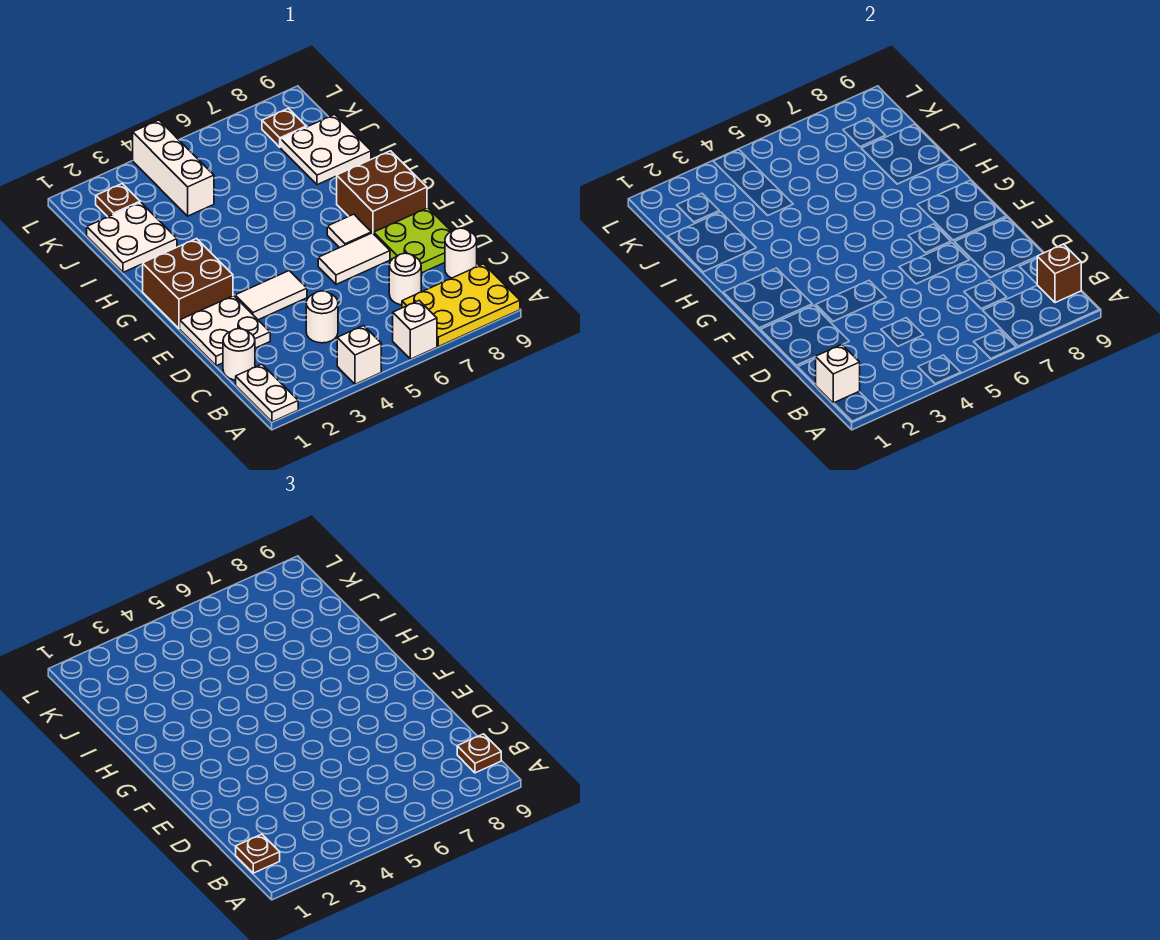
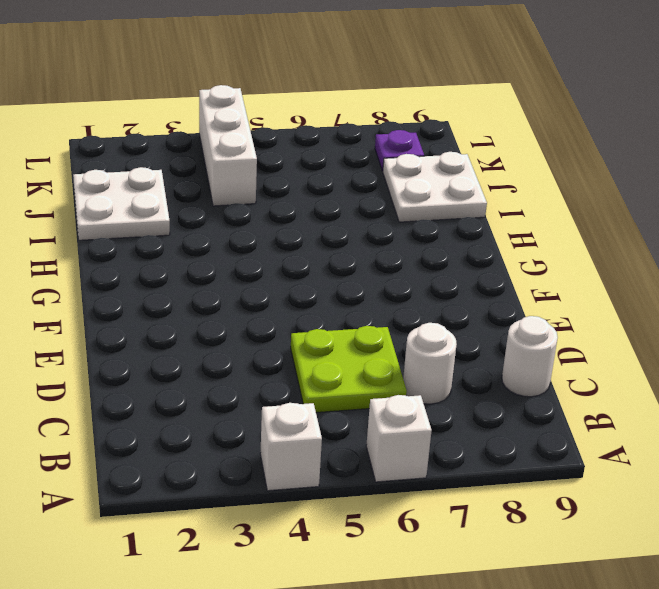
lime plate C5:D6 level 1 -> lime plate D8:E9 level 1
purple plate K8 level 1 -> brown plate K8 level 1
none -> white plate A1:B1 level 1
none -> yellow plate A7:B9 level 1
none -> white round brick C1 level 1

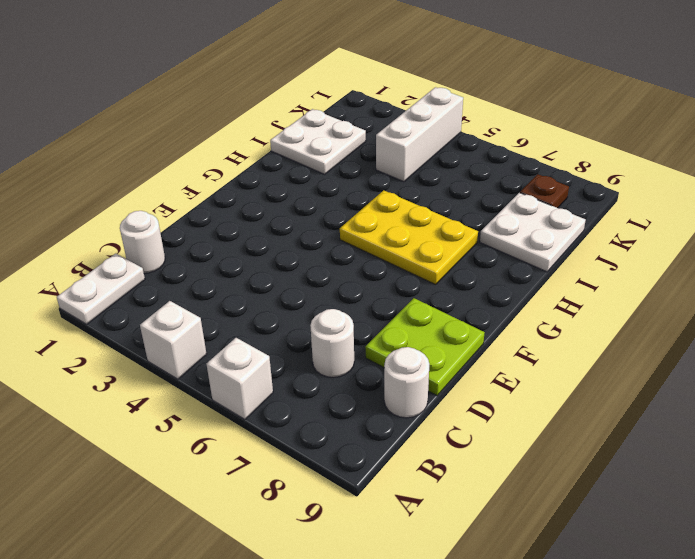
yellow plate G5:H7 level 1 -> yellow plate A7:B9 level 1
none -> white round brick C4 level 1
none -> white plate D1:E2 level 1
none -> white tile E3:E4 level 1

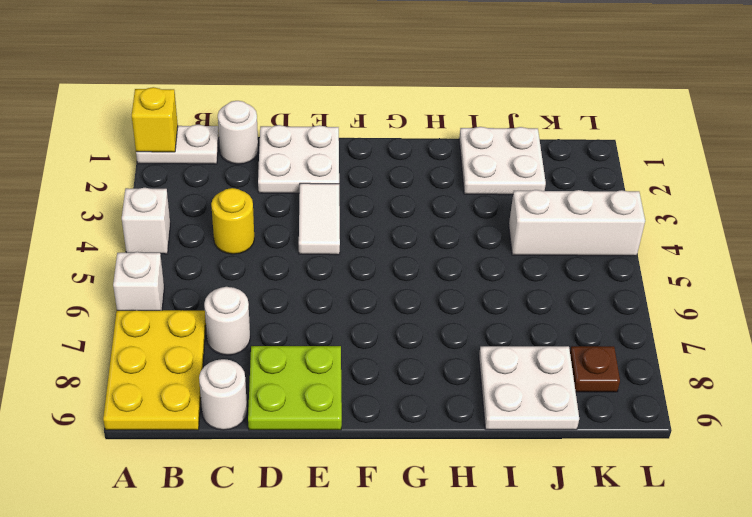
yellow brick A1 level 2 -> none
yellow round brick C4 level 1 -> white round brick C4 level 1
none -> white tile E6:E7 level 1
none -> brown brick F1:G2 level 1
none -> white tile F7 level 1

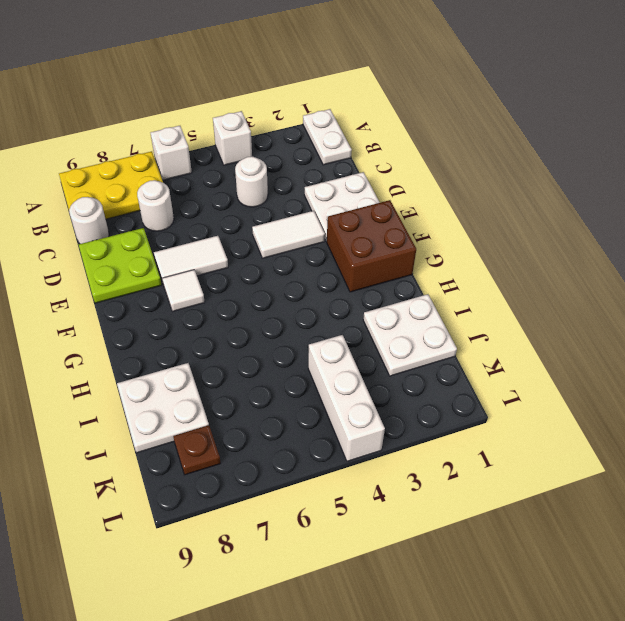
none -> white round brick C1 level 1
none -> brown brick F8:G9 level 1
none -> brown plate K2 level 1

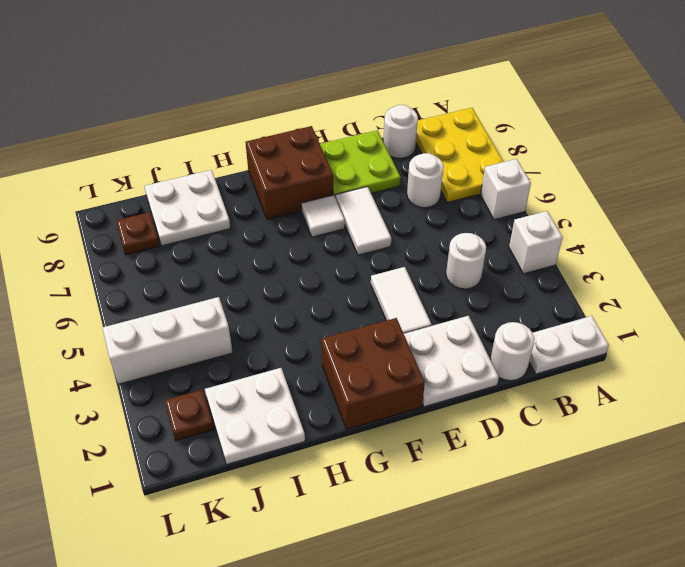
none -> white brick B1 level 2
none -> brown brick B9 level 2
none -> brown plate B1 level 3

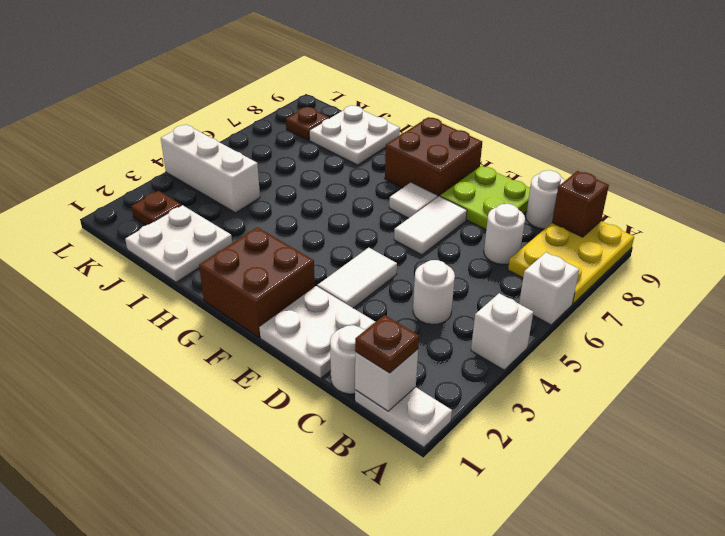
none -> brown plate B9 level 3

